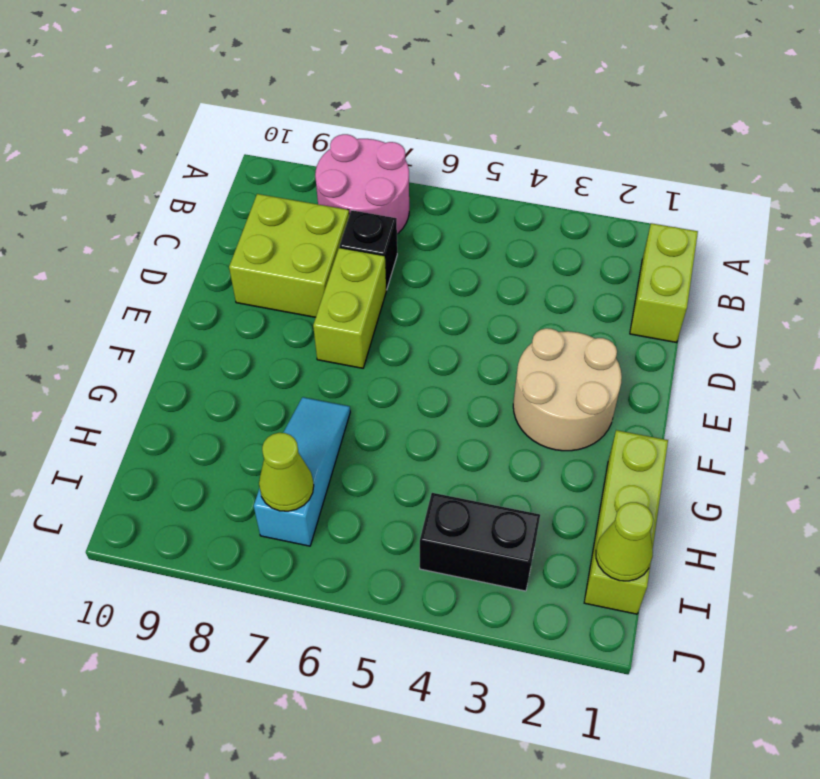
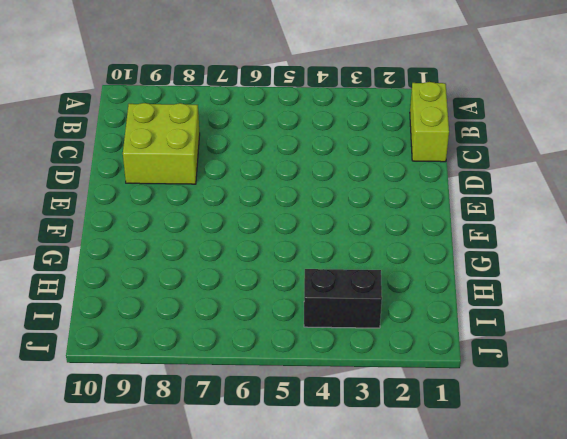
none -> pink round brick A7:B8 level 1
none -> black brick C7 level 1

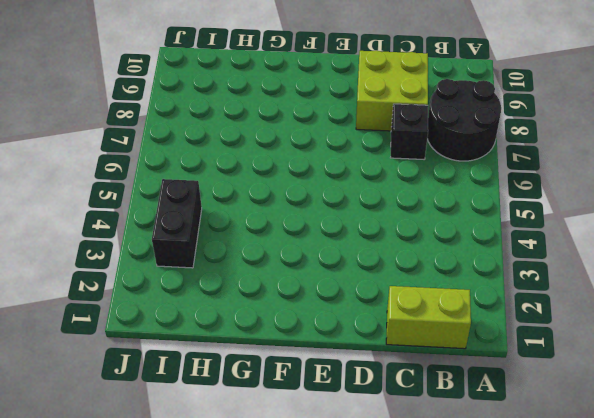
black round brick A7:B8 level 1 -> pink round brick A7:B8 level 1
none -> lime brick D7:E7 level 1
none -> tan round brick E2:F3 level 1

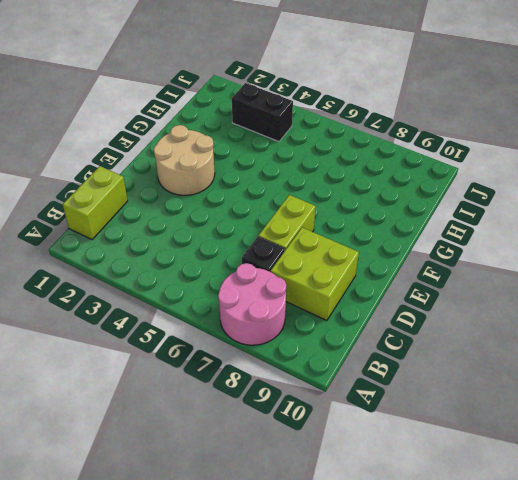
none -> lime brick G1:I1 level 1
none -> cyan slope G7:I7 level 1 top I

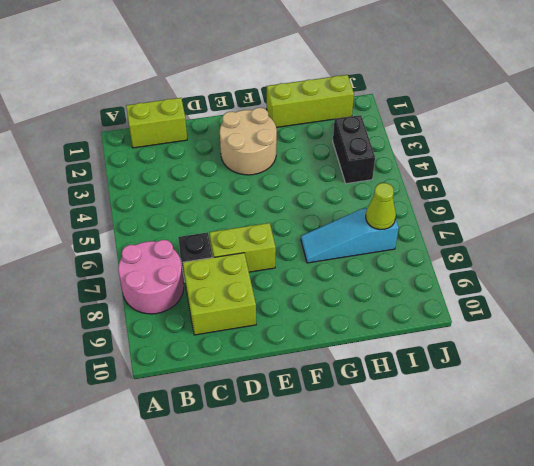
none -> lime cone I1 level 2

